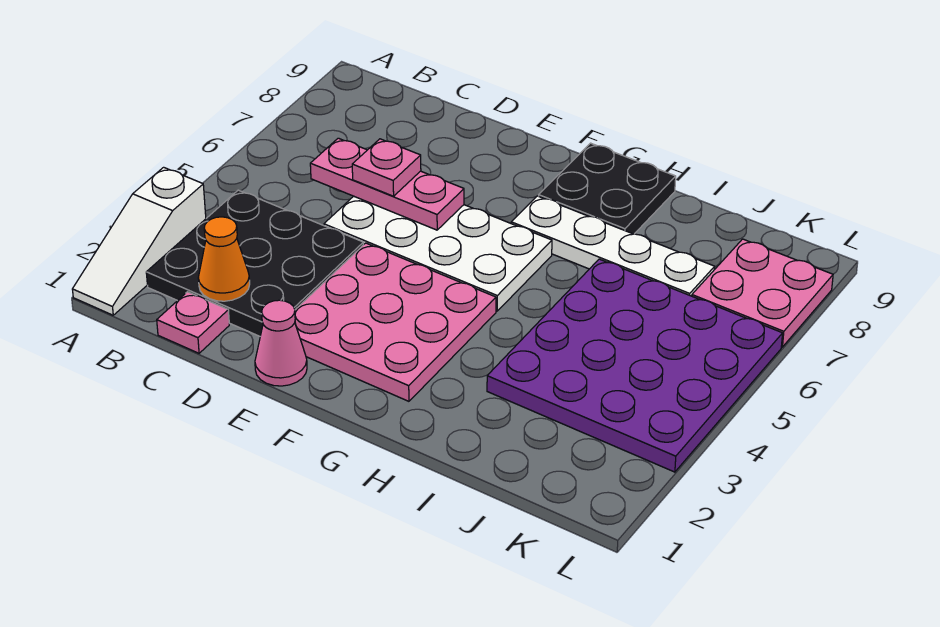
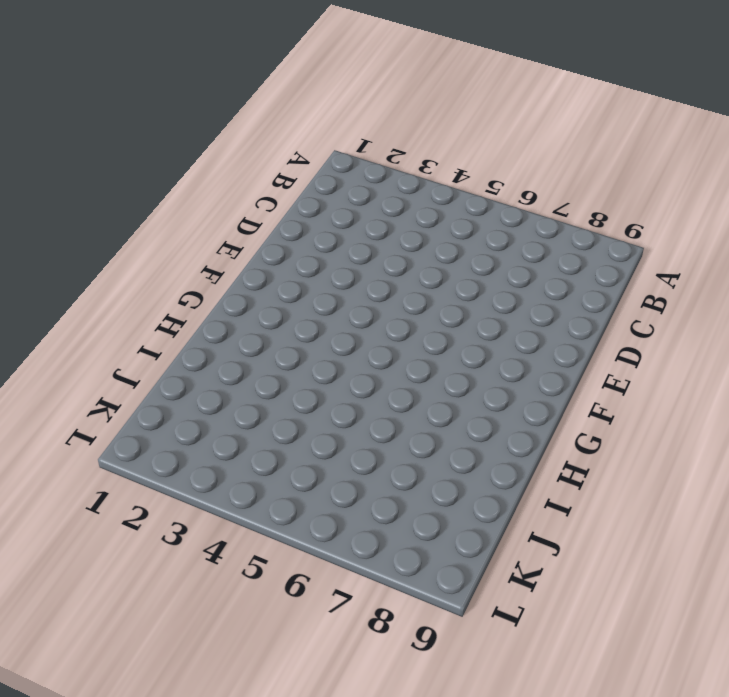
none -> white slope A1:A3 level 1 top 3
none -> black plate B2:D4 level 1
none -> pink plate C1 level 1

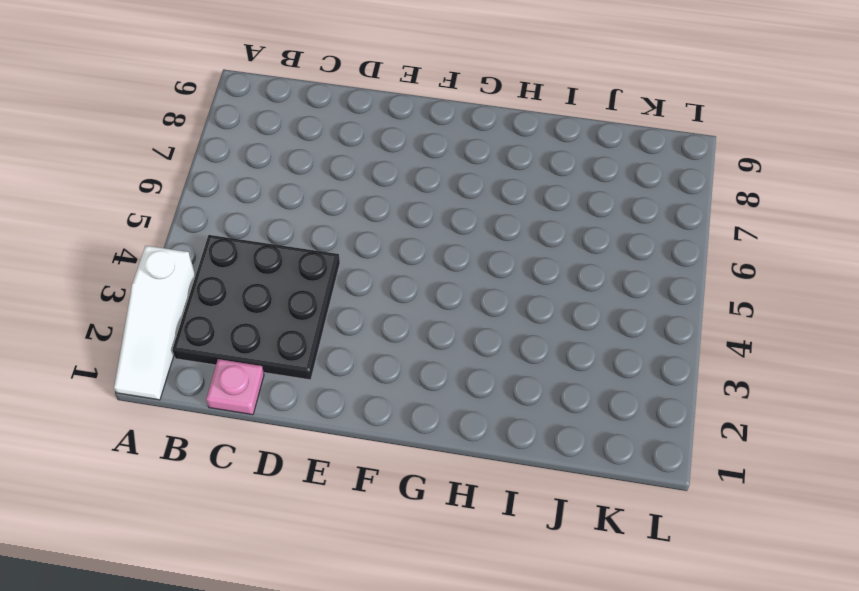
none -> white plate D5:G6 level 1
none -> pink cone E1 level 1
none -> pink plate E2:G4 level 1

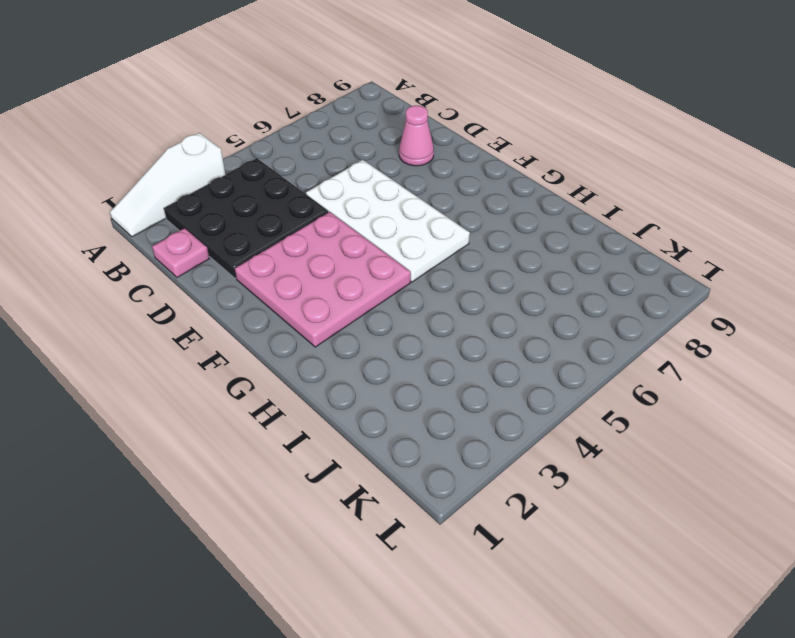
pink cone D8 level 1 -> pink cone E1 level 1
none -> white plate G7:J7 level 1
none -> black plate G8:H9 level 1
none -> purple plate I3:L6 level 1

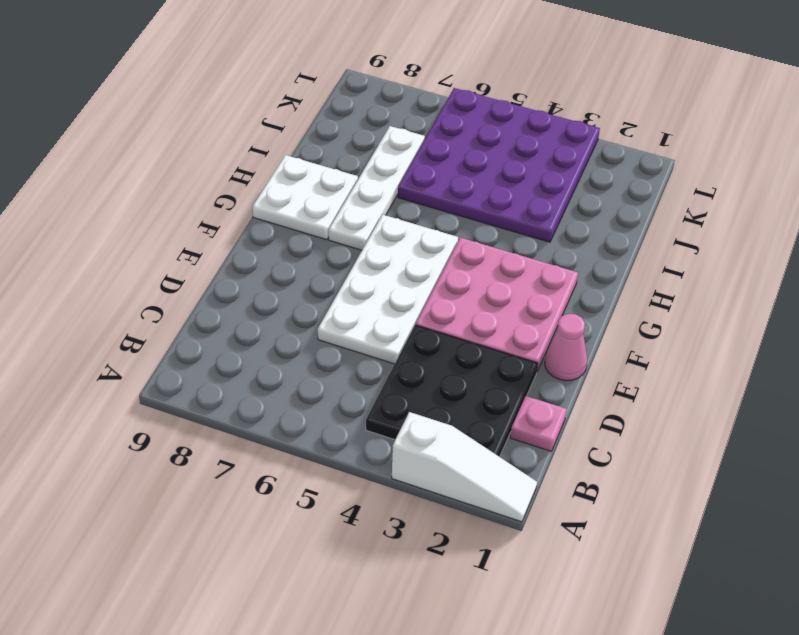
white plate G8:H9 level 1 -> black plate G8:H9 level 1
none -> pink plate K7:L8 level 1
none -> orange cone C2 level 2
none -> pink plate C6:E6 level 2

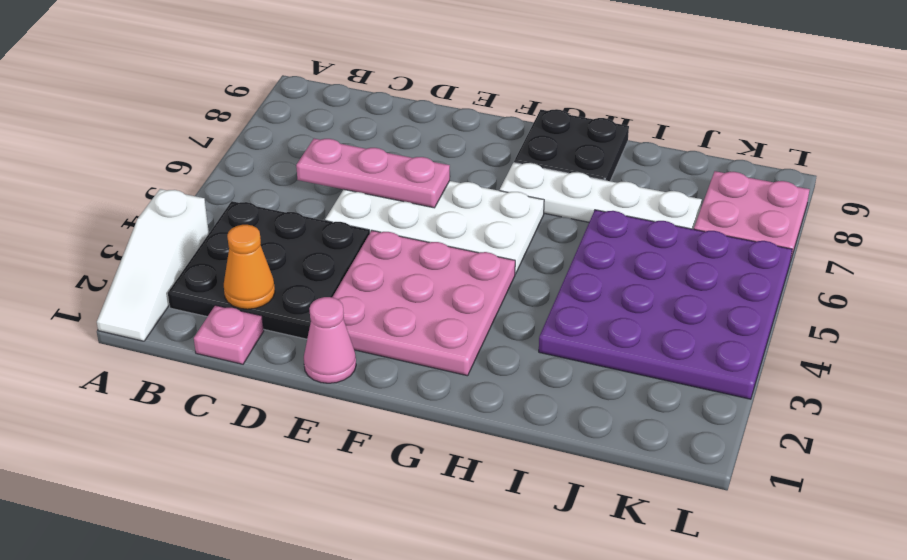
none -> pink plate D6 level 3

